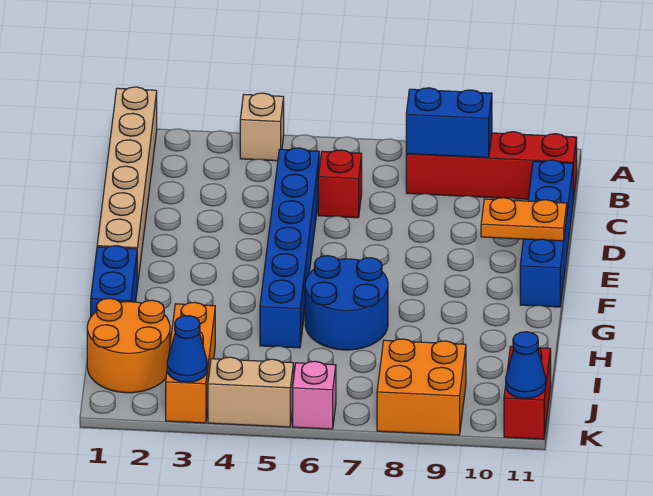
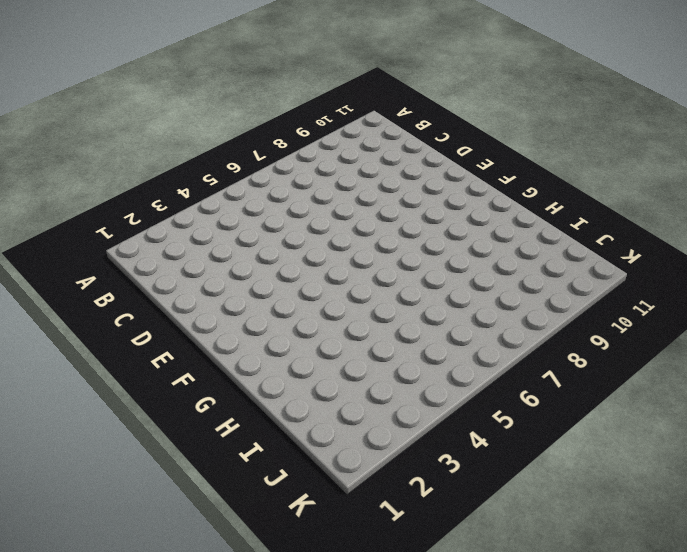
none -> tan brick A1:F1 level 1
none -> tan brick A4 level 1
none -> red brick B8:B11 level 1

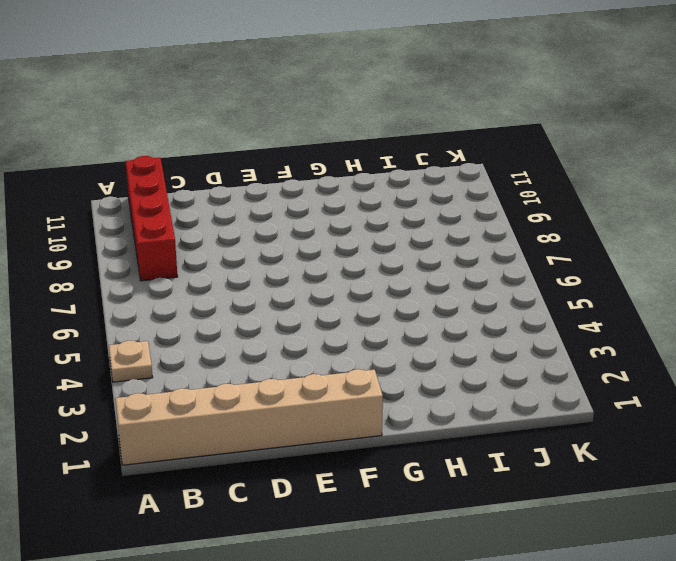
tan plate A4 level 1 -> tan brick A4 level 1
none -> blue brick C5:H5 level 1
none -> red brick C6 level 1
none -> blue brick C11:F11 level 1

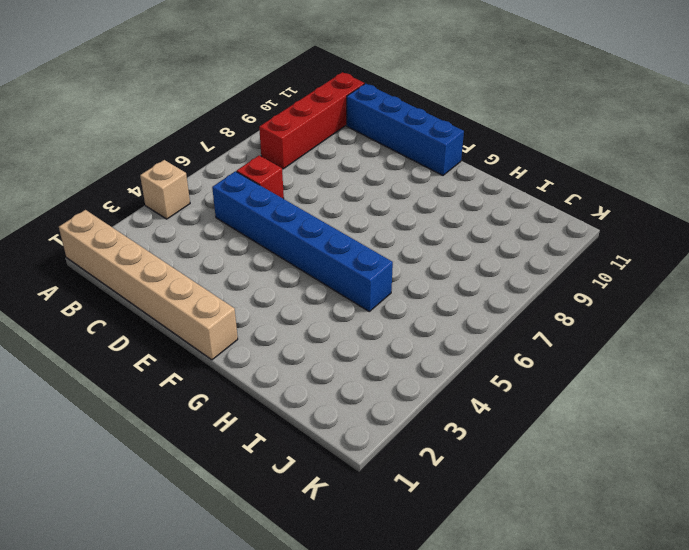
none -> blue brick G1:H1 level 1
none -> blue round brick G6:H7 level 1
none -> orange round brick I1:J2 level 1

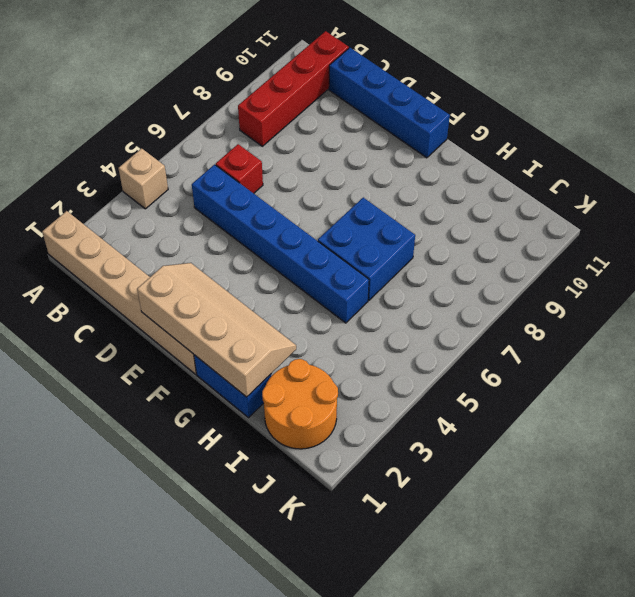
tan slope E1:H2 level 2 top 1 -> none
blue brick G6:H7 level 1 -> blue round brick G6:H7 level 1
none -> orange brick I3:K3 level 1
none -> orange brick J8:K9 level 1
none -> red brick J11:K11 level 1

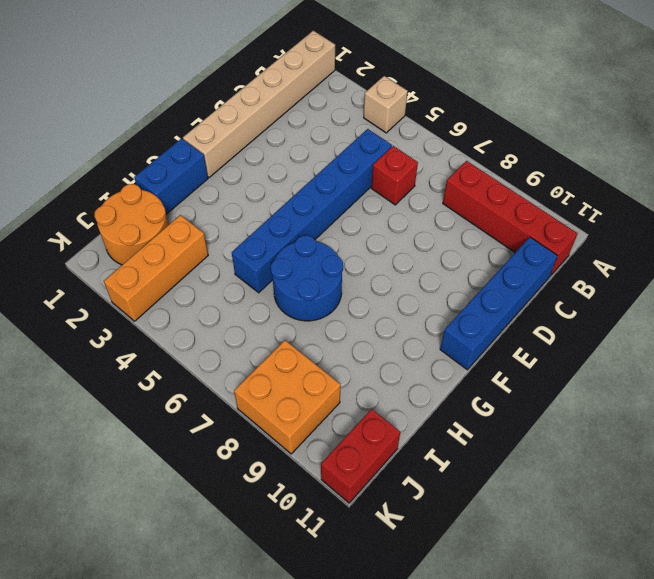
none -> tan brick K4:K5 level 1
none -> pink brick K6 level 1
none -> blue brick B8:B9 level 2

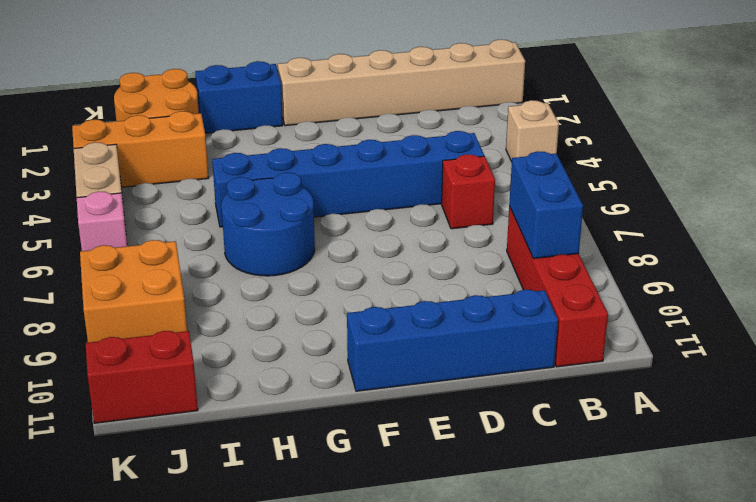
none -> orange plate E10:E11 level 2
none -> blue cone K3 level 2
none -> blue cone K11 level 2

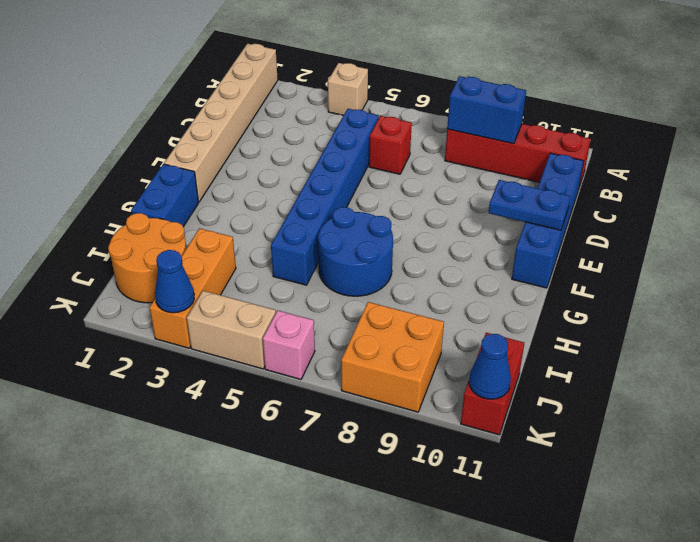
blue plate E10:E11 level 2 -> orange plate E10:E11 level 2

